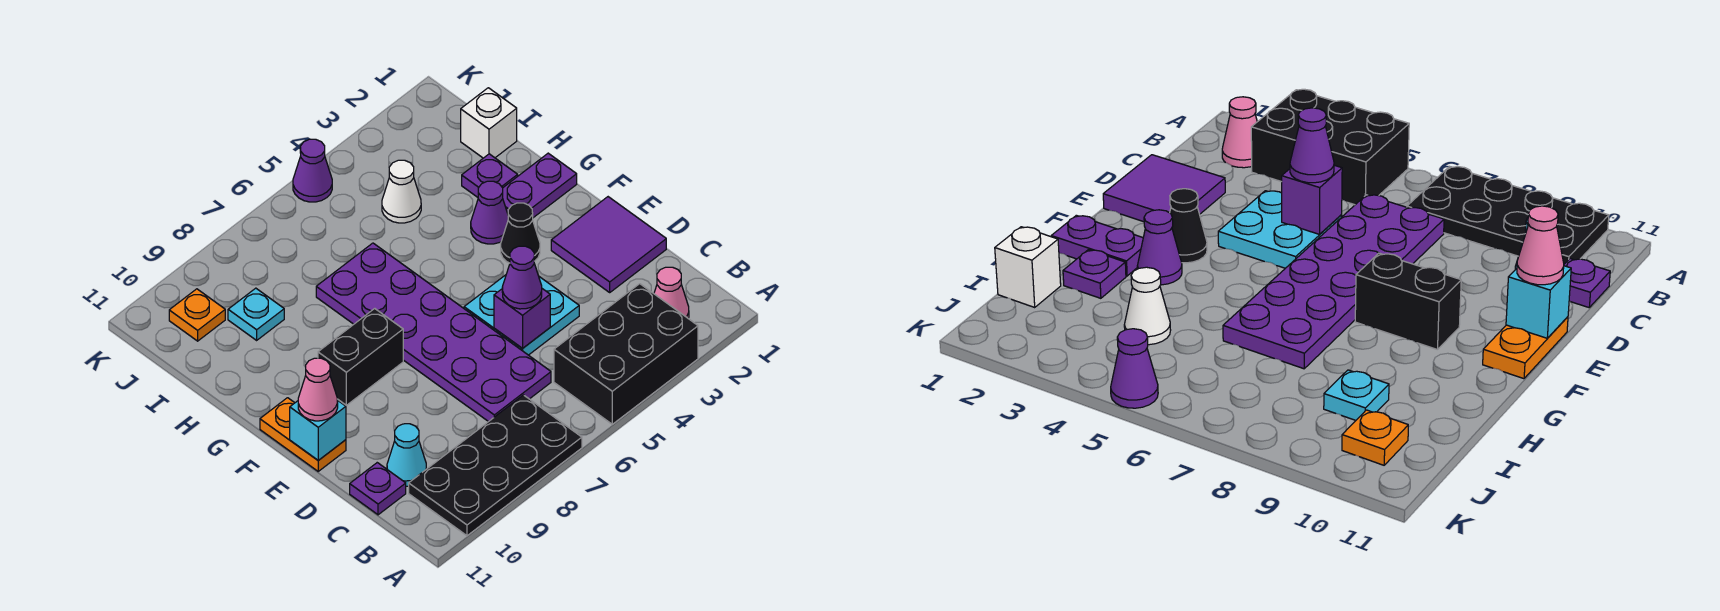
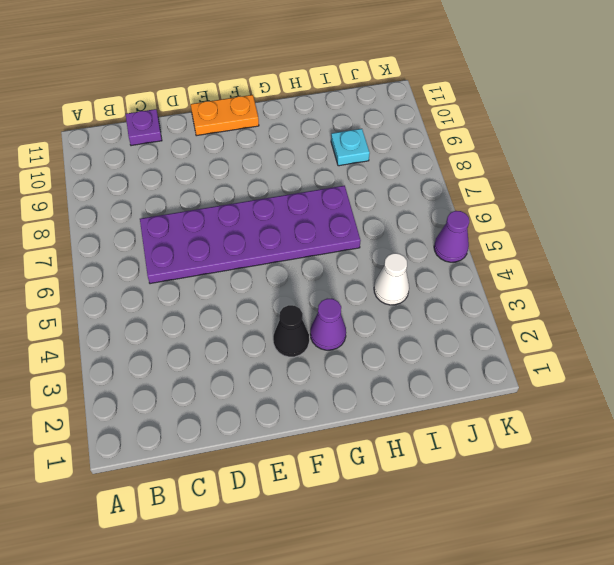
none -> black brick A3:B5 level 1
none -> black plate A7:B10 level 1
none -> pink cone B2 level 1

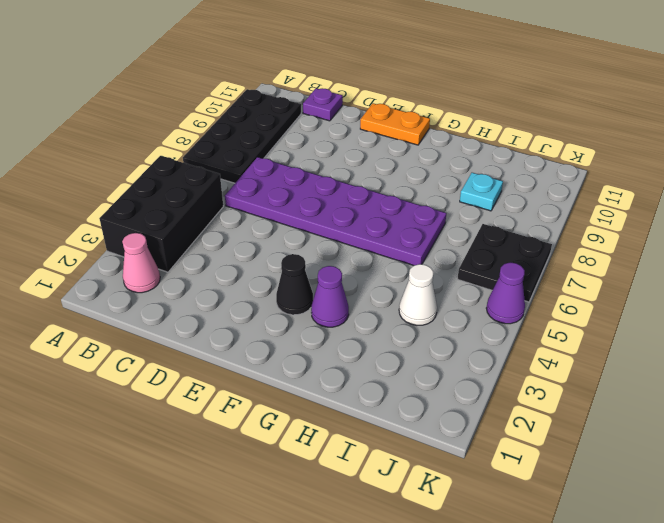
black plate J6:K7 level 1 -> none
none -> cyan cone C10 level 1
none -> purple tile D1:E2 level 1
none -> cyan plate D4:E5 level 1

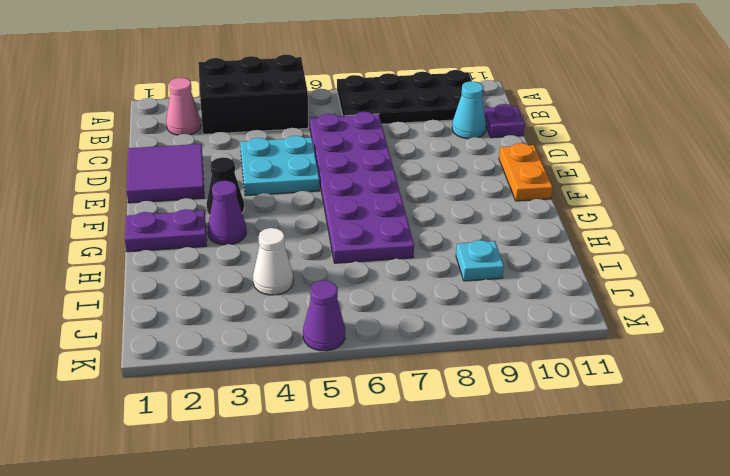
none -> black brick F8:F9 level 1
none -> purple plate H2 level 1
none -> white brick I1 level 1

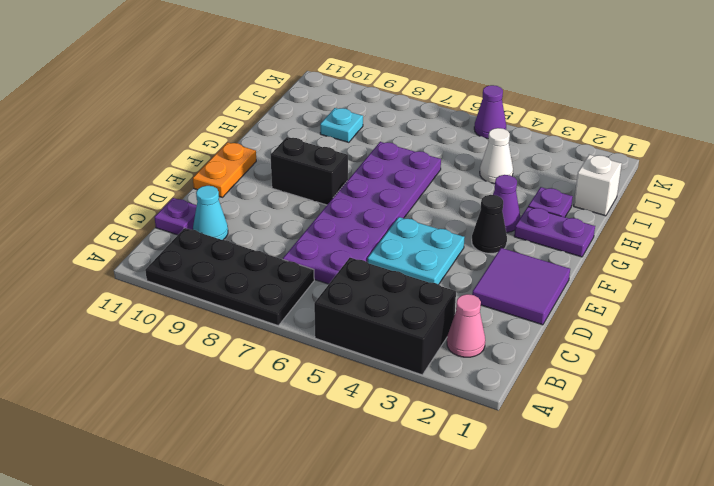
none -> orange plate J10 level 1
none -> purple brick D5 level 2
none -> cyan brick E11 level 2

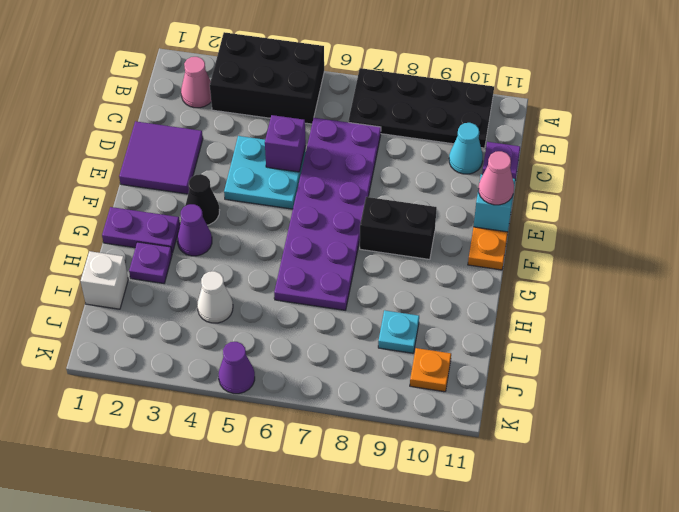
none -> purple cone D5 level 3

